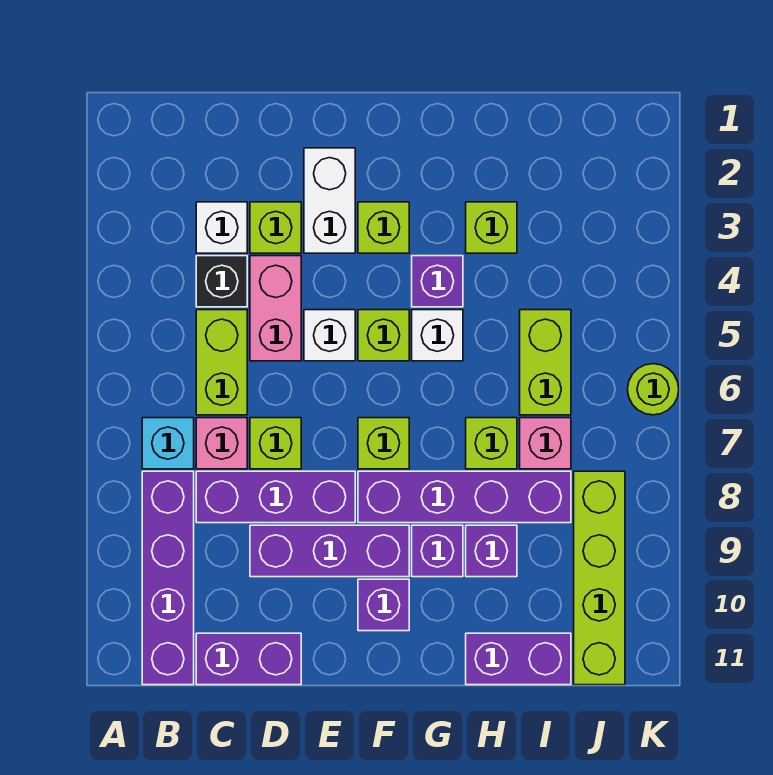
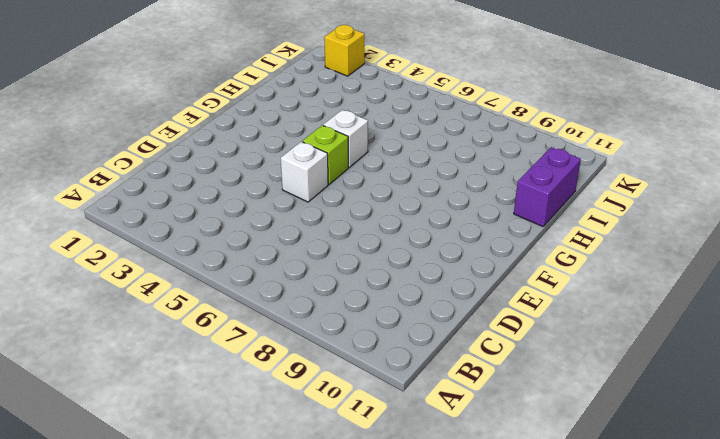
yellow brick K2 level 1 -> none
none -> cyan brick B7 level 1
none -> purple brick B8:B11 level 1
none -> white brick C3 level 1
none -> black brick C4 level 1

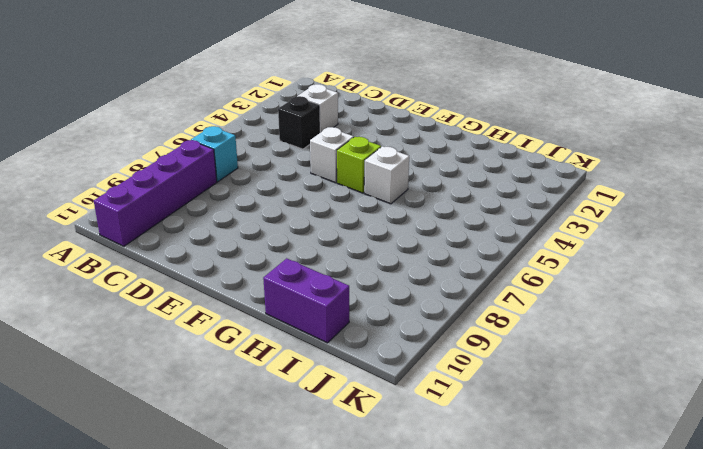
none -> lime brick C5:C6 level 1
none -> pink brick C7 level 1
none -> purple brick C8:E8 level 1
none -> purple brick C11:D11 level 1

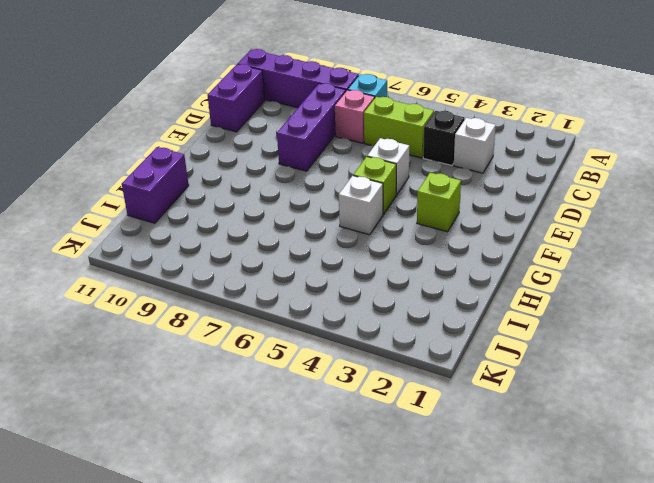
none -> lime brick D3 level 1
none -> pink brick D4:D5 level 1
none -> lime brick D7 level 1
none -> purple brick D9:F9 level 1

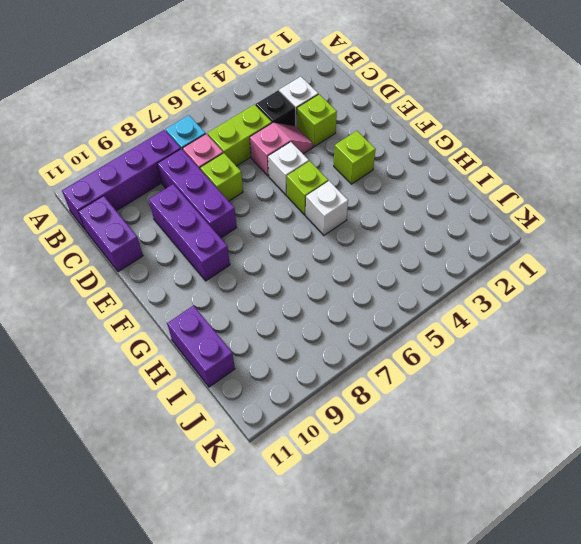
pink slope D4:D5 level 1 top 5 -> pink brick D4:D5 level 1
none -> white brick E2:E3 level 1
none -> lime brick F7 level 1
none -> purple brick F8:I8 level 1
none -> purple brick F10 level 1

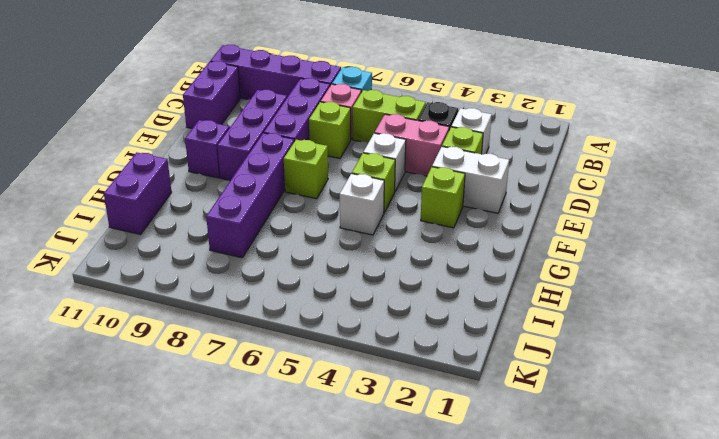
none -> purple brick G4 level 1
none -> purple brick G9 level 1
none -> lime brick H3 level 1
none -> lime brick H7 level 1

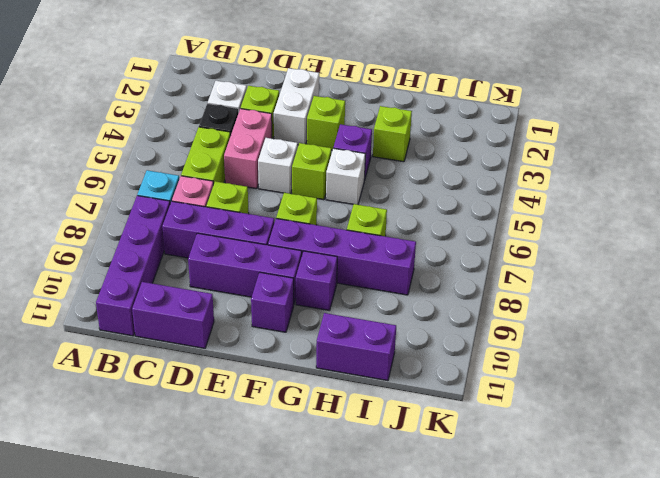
none -> purple brick H9 level 1
none -> lime brick I5:I6 level 1
none -> pink brick I7 level 1
none -> lime brick J8:J11 level 1

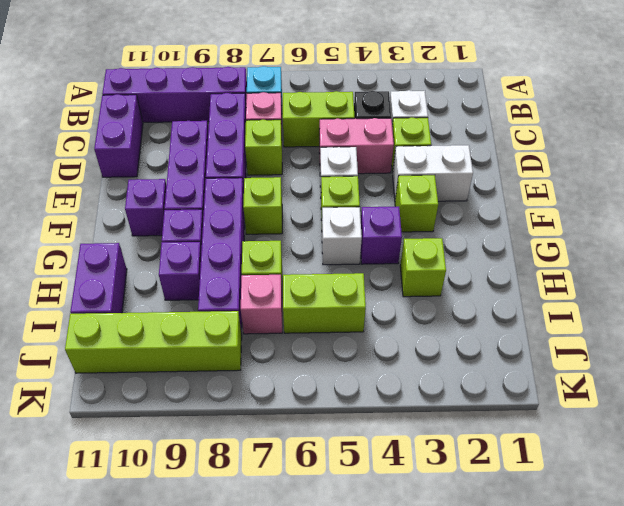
none -> lime round brick K6 level 1

